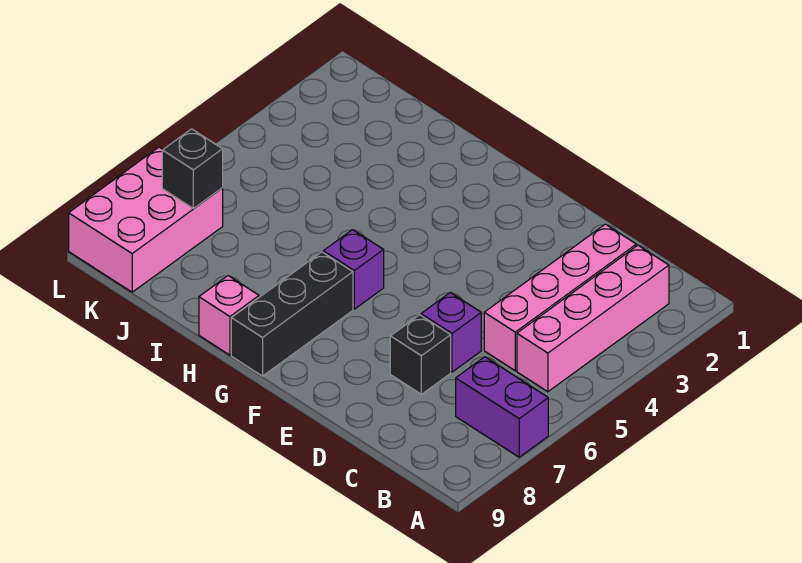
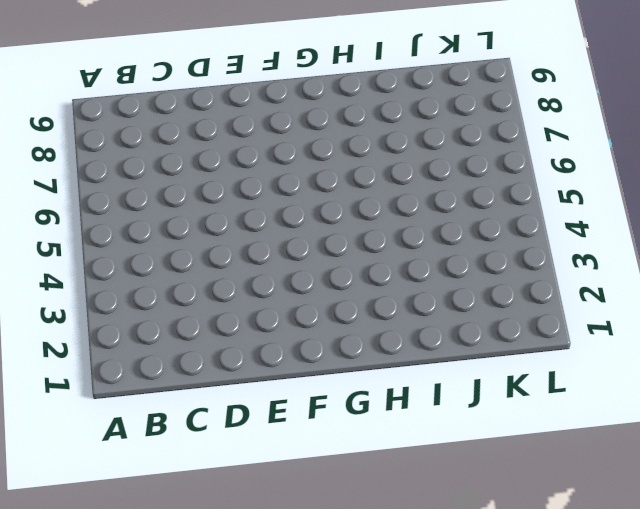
none -> purple brick A7:B7 level 1
none -> pink brick B2:B5 level 1

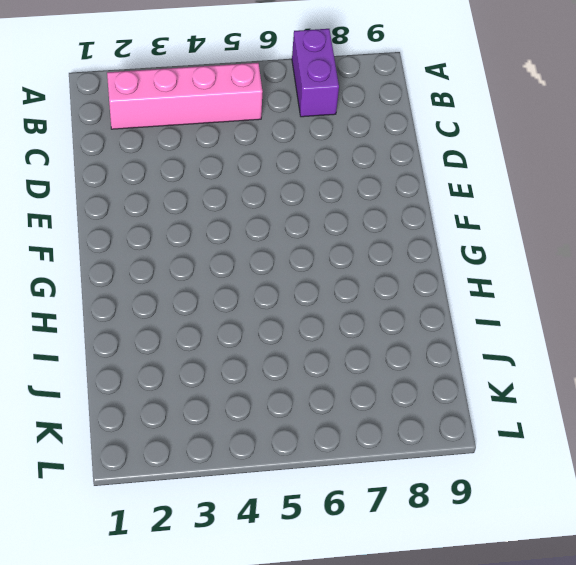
none -> pink brick C2:C5 level 1
none -> purple brick D6 level 1

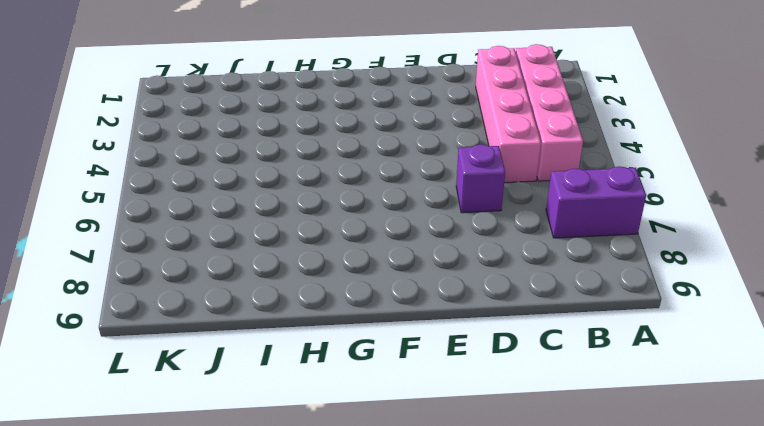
none -> black brick D7 level 1
none -> purple brick G6 level 1

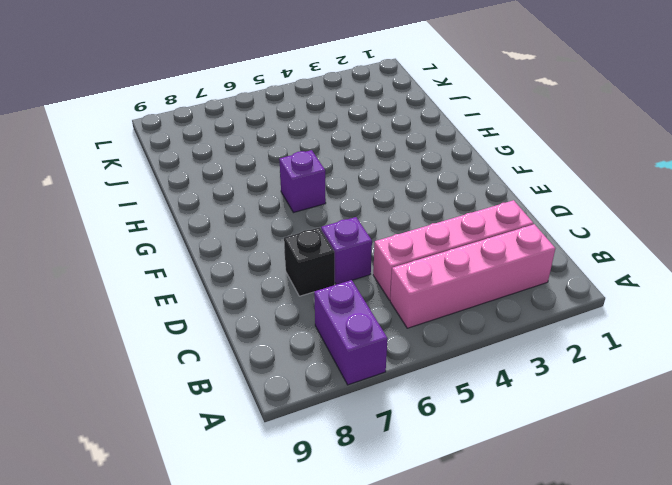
none -> black brick G7:G9 level 1
none -> pink brick H9 level 1

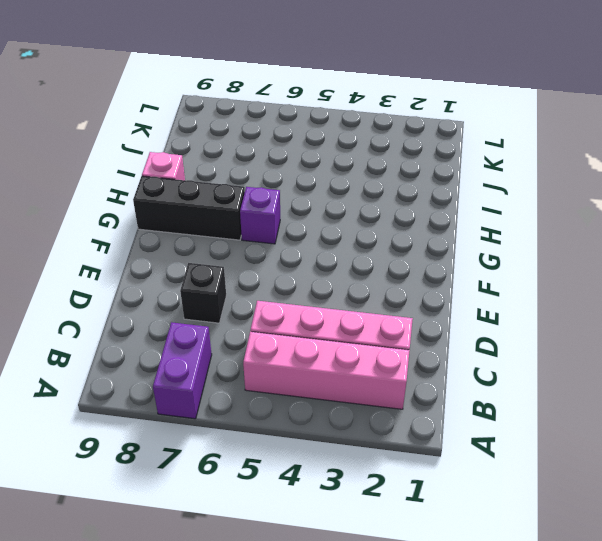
none -> purple brick D6 level 1
none -> pink brick K7:L9 level 1

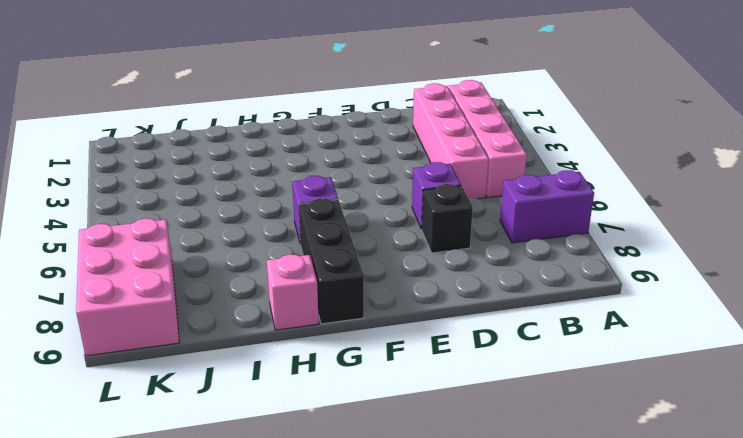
none -> black brick K7 level 2

